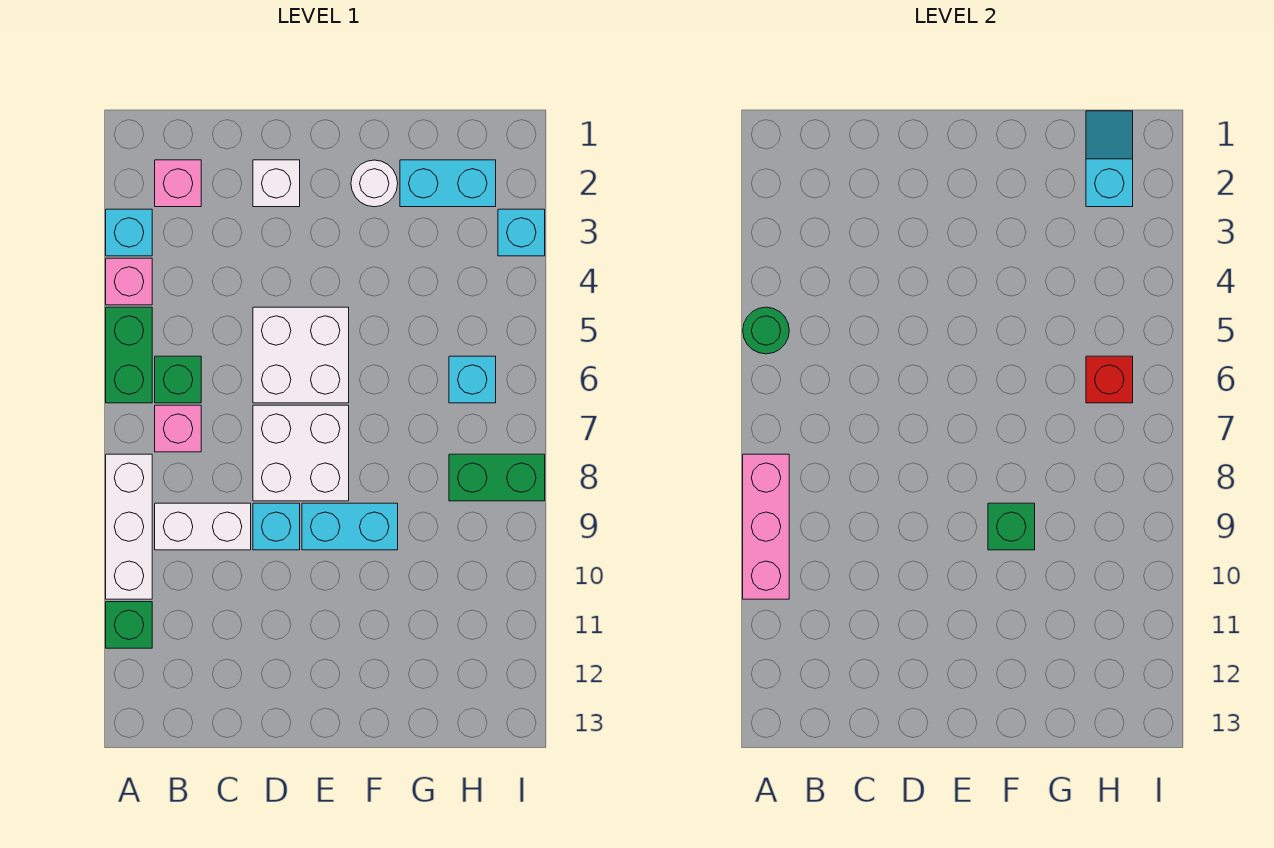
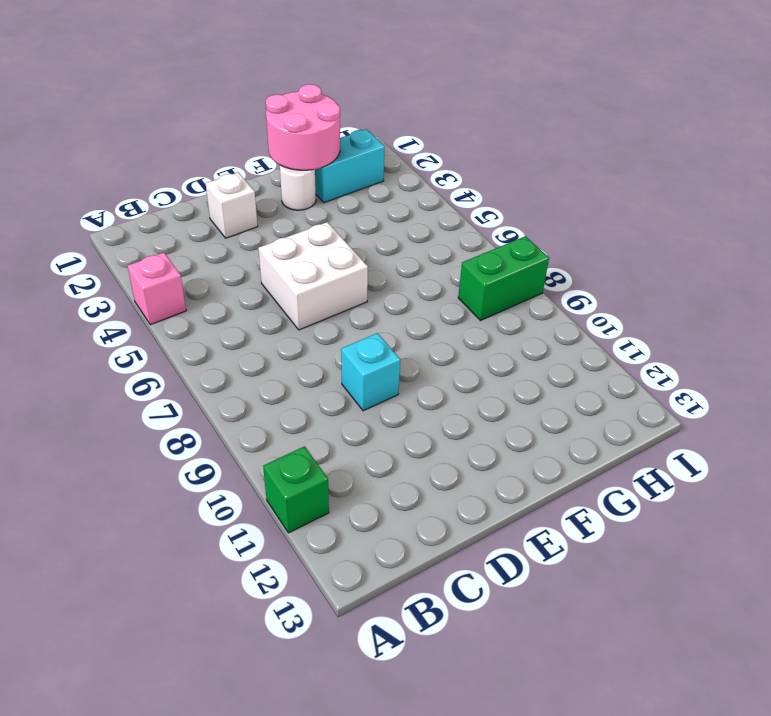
pink round brick F1:G2 level 2 -> none
none -> cyan brick A3 level 1
none -> green brick A5:A6 level 1
none -> white brick A8:A10 level 1

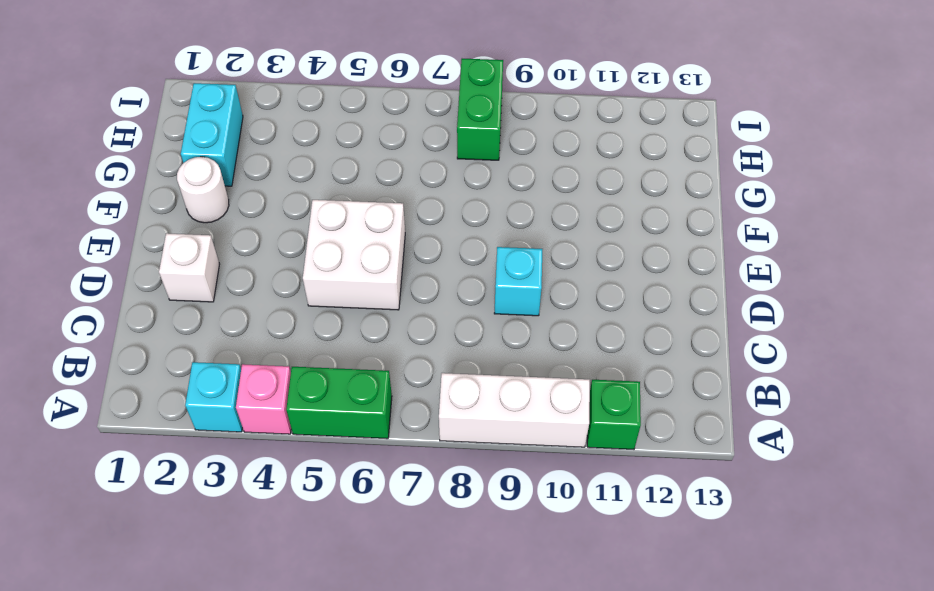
none -> pink brick B2 level 1
none -> green brick B6 level 1
none -> pink brick B7 level 1

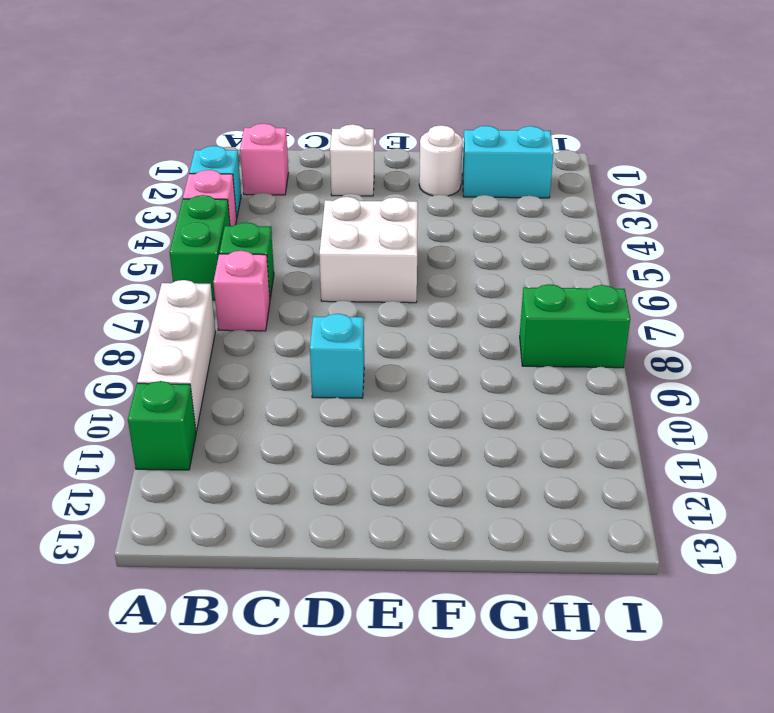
none -> white brick B9:C9 level 1
none -> white brick D7:E8 level 1
none -> cyan brick E9:F9 level 1

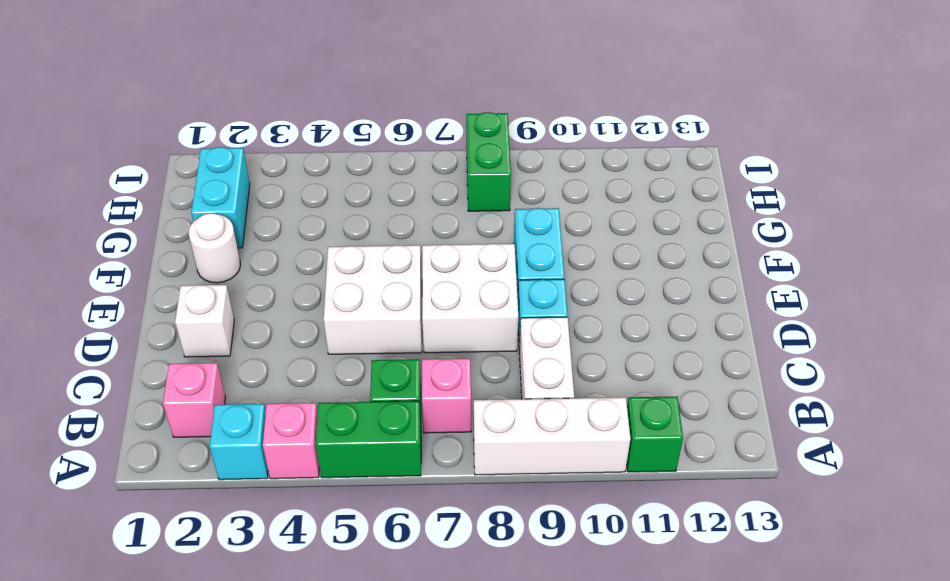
none -> cyan brick H6 level 1
none -> cyan brick I3 level 1
none -> green round brick A5 level 2

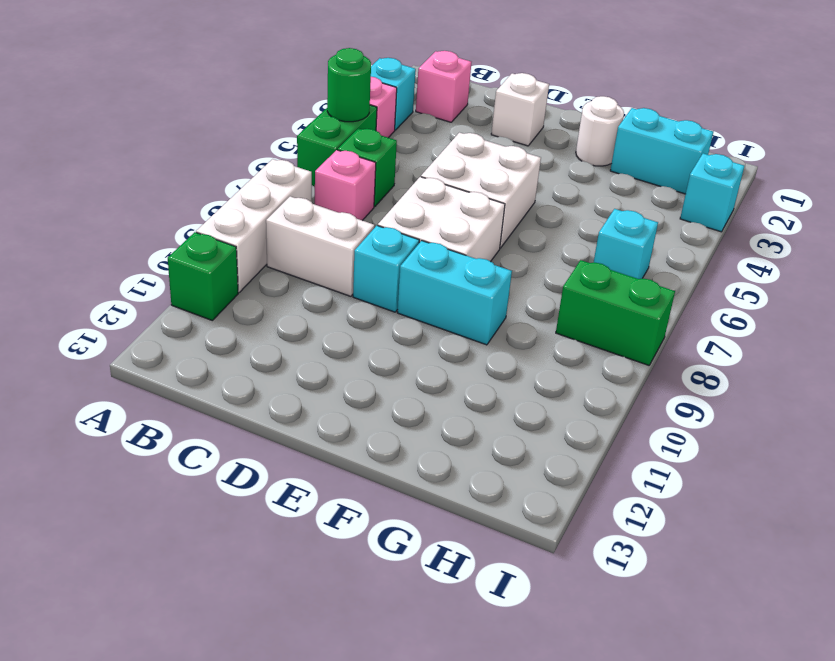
none -> pink brick A8:A10 level 2
none -> green brick F9 level 2
none -> cyan slope H1:H2 level 2 top 2

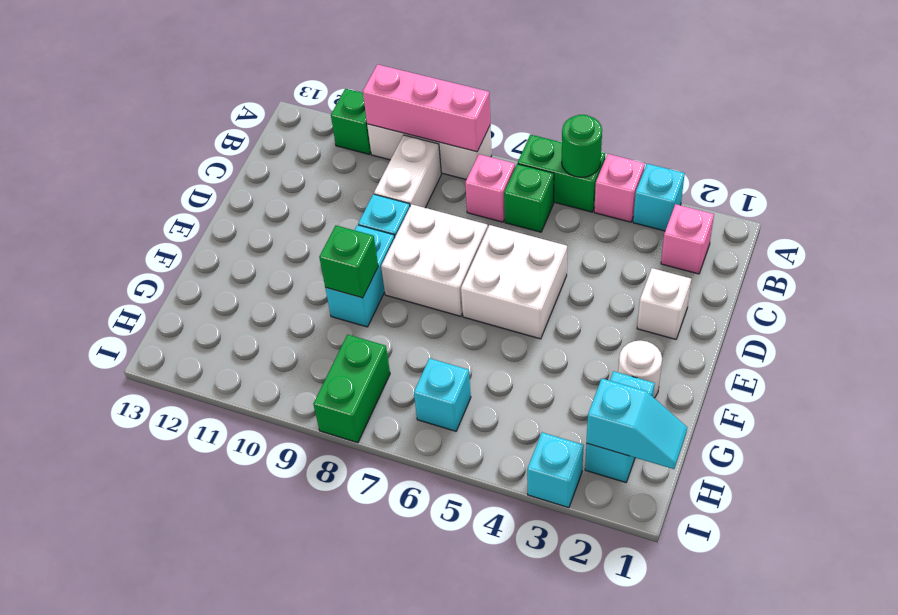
none -> red brick H6 level 2

